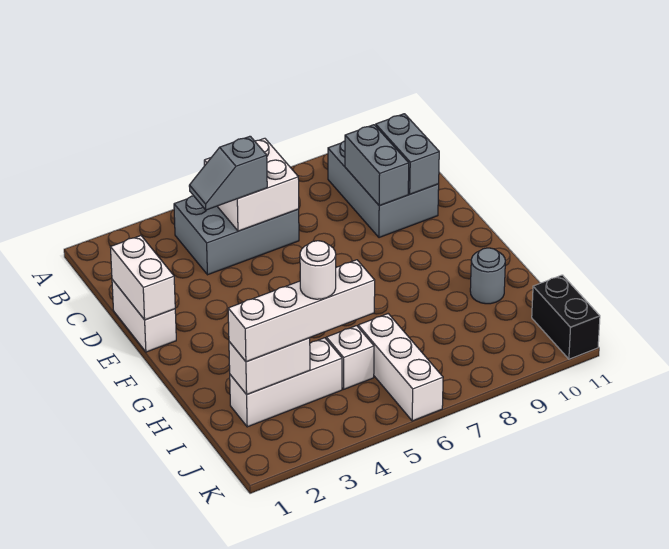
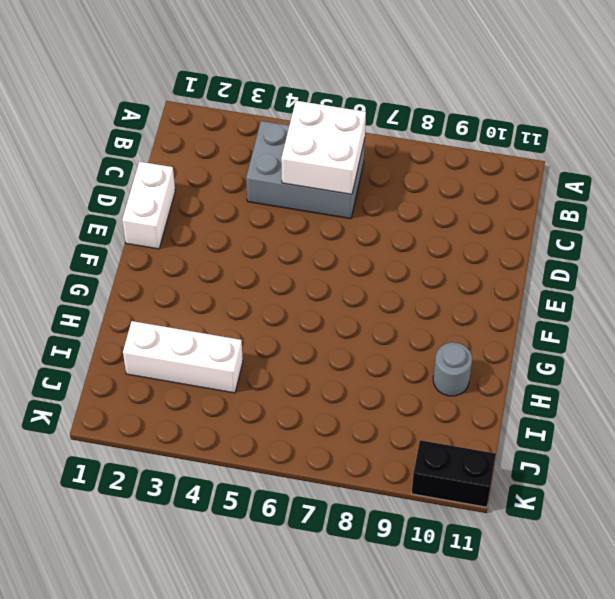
black brick K10:K11 level 1 -> black brick J11:K11 level 1
none -> grey brick B9:D10 level 1
none -> white brick I5 level 1
none -> white brick I6:K6 level 1

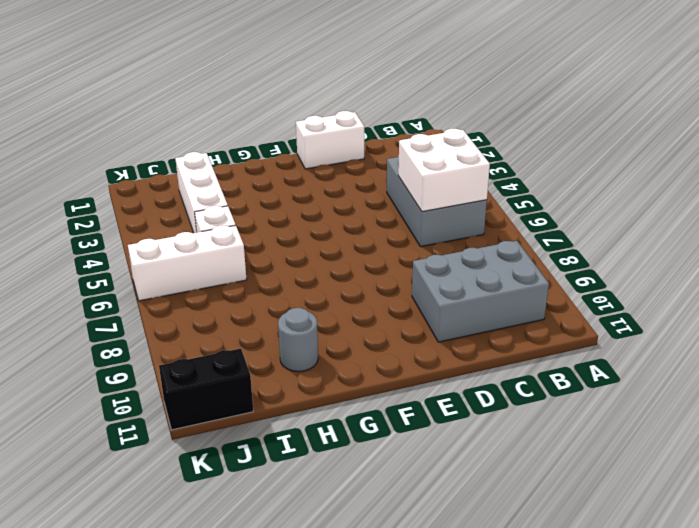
none -> grey brick C9:D9 level 2
none -> grey brick C10:D10 level 2
none -> white brick D1:E1 level 2

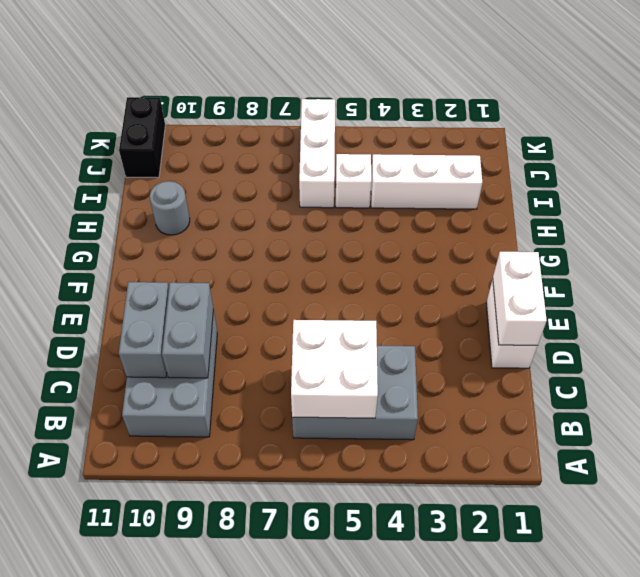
none -> white brick I2:I3 level 2
none -> grey slope C4:C5 level 3 top 5
none -> white brick I2:I5 level 3

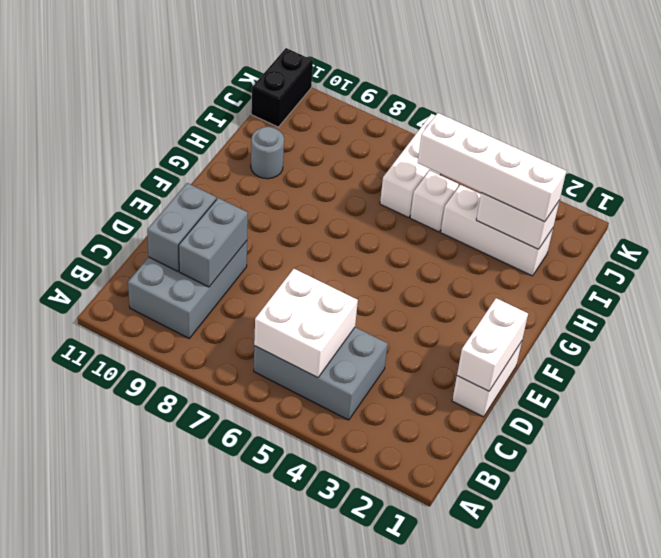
none -> grey slope C4:C5 level 3 top 5
none -> white round brick I4 level 4

